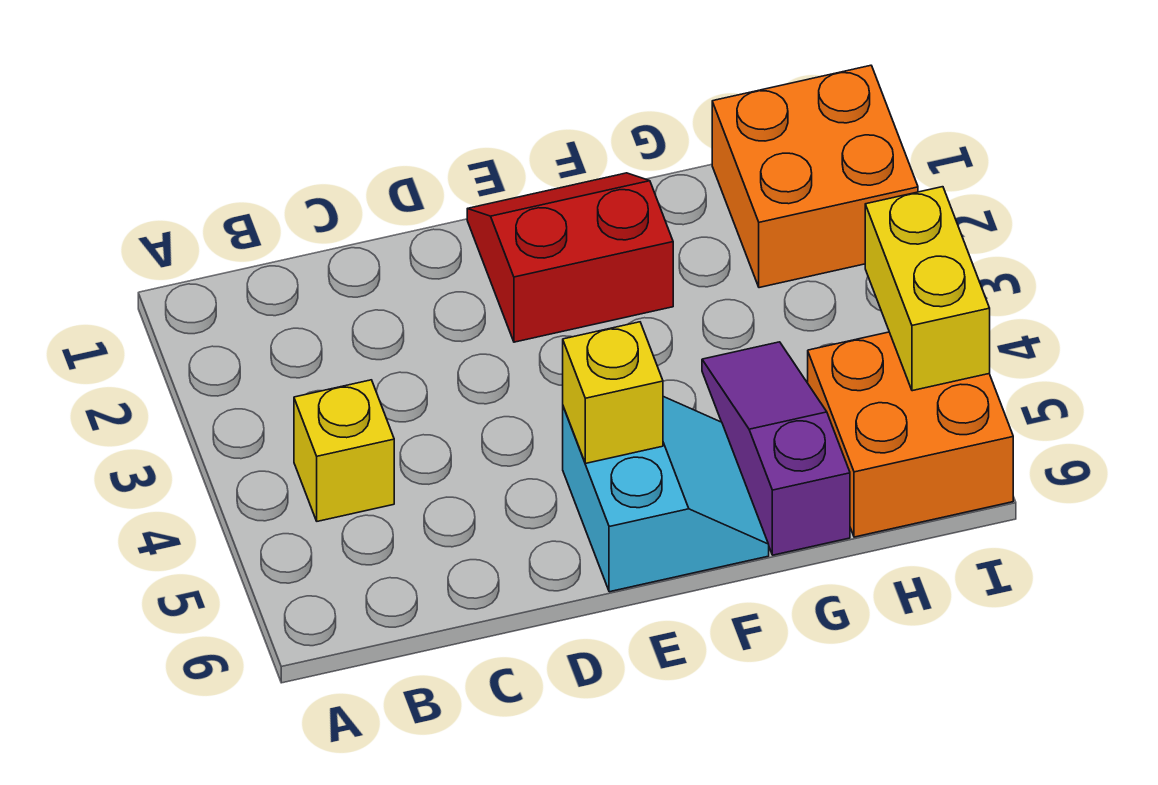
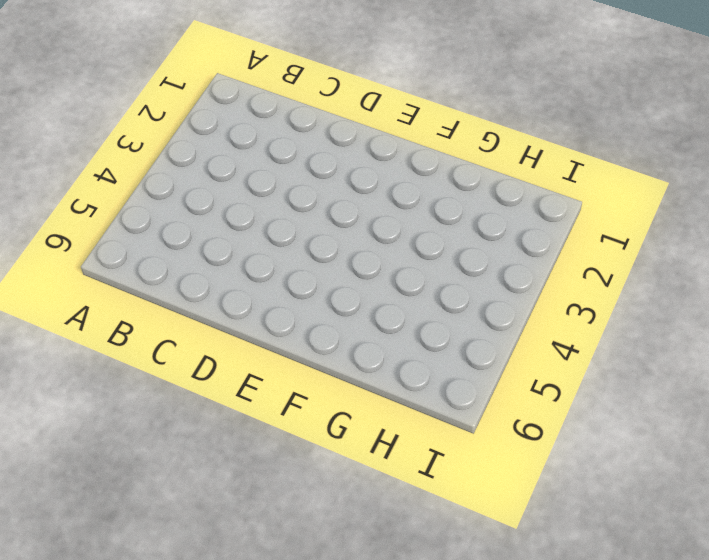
none -> yellow brick B4 level 1
none -> red slope E1:F2 level 1 top 2

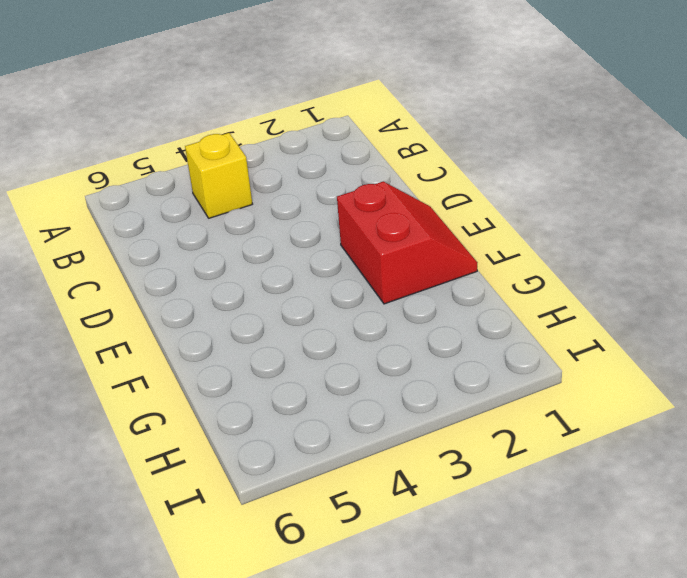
none -> cyan slope E5:F6 level 1 top E
none -> purple slope G4:G6 level 1 top 6

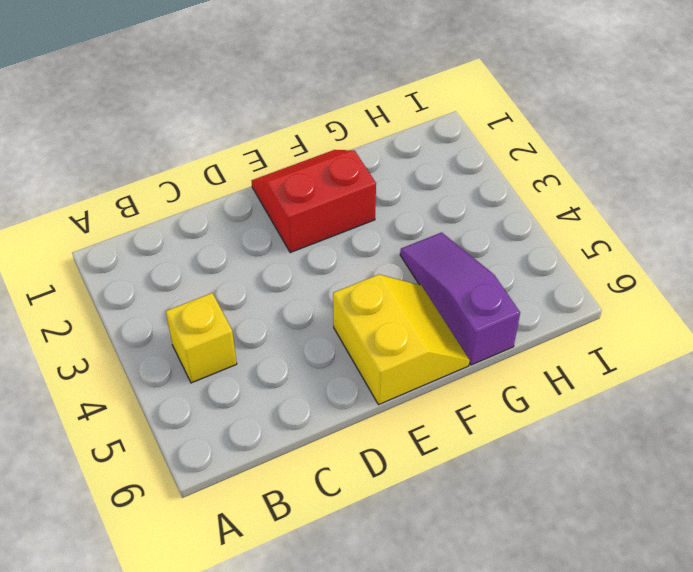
yellow slope E5:F6 level 1 top E -> cyan slope E5:F6 level 1 top E
none -> orange brick H1:I2 level 1
none -> orange brick H5:I6 level 1

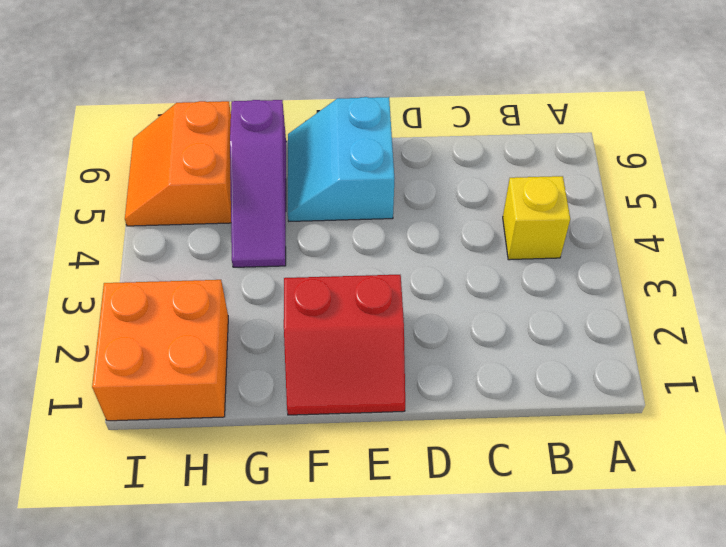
orange slope H5:I6 level 1 top H -> orange brick H5:I6 level 1
none -> yellow brick E5 level 2
none -> yellow brick I4:I5 level 2

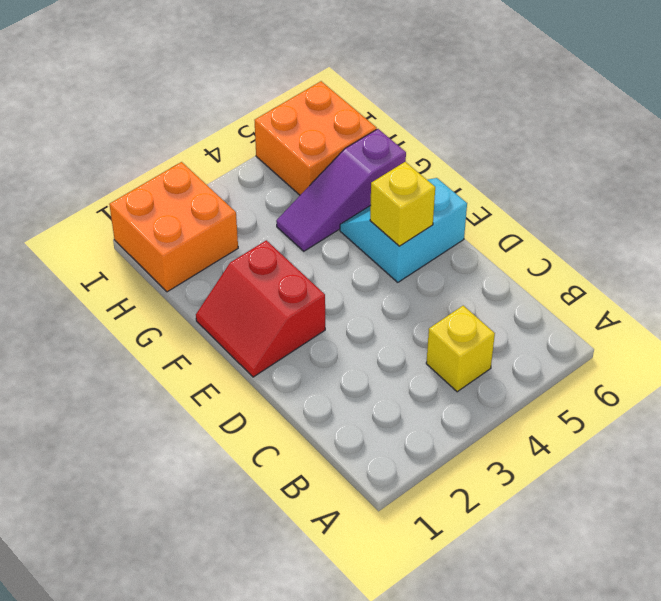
none -> yellow brick I4:I5 level 2

